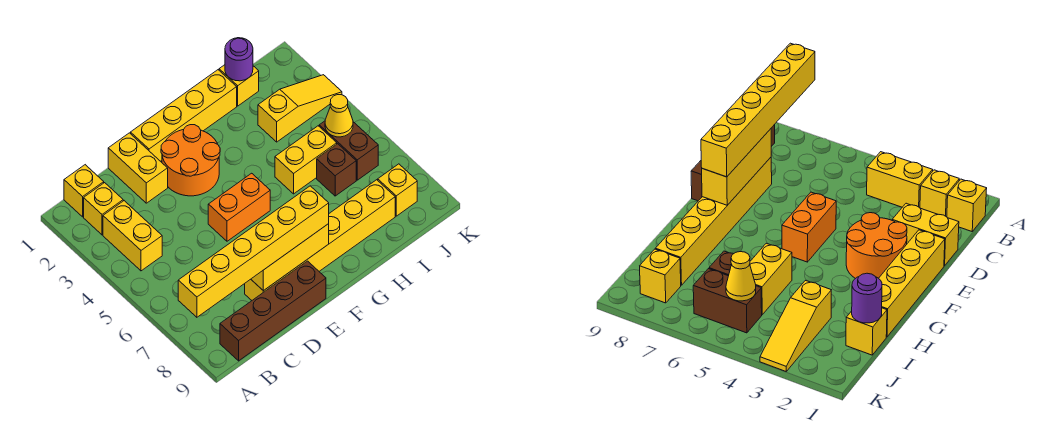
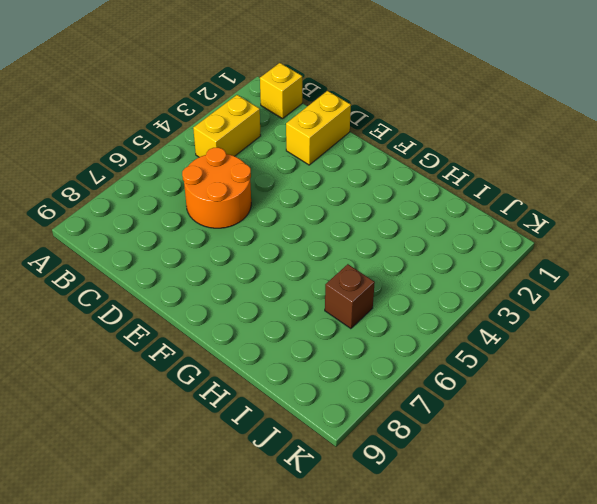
orange round brick C5:D6 level 1 -> orange round brick E2:F3 level 1
none -> yellow brick B2 level 1
none -> brown brick B9:E9 level 1
none -> yellow brick D8:I8 level 1

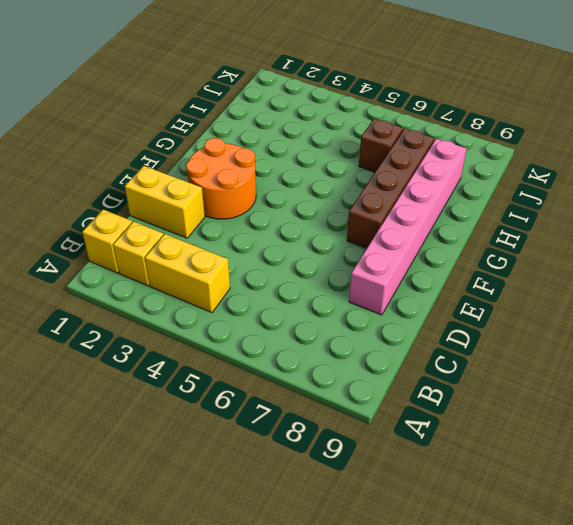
pink brick D8:I8 level 1 -> yellow brick D8:I8 level 1
brown brick F7:I7 level 1 -> brown brick B9:E9 level 1
none -> yellow brick E1:H1 level 1
none -> orange brick E5:F5 level 1
none -> yellow brick H5:I5 level 1

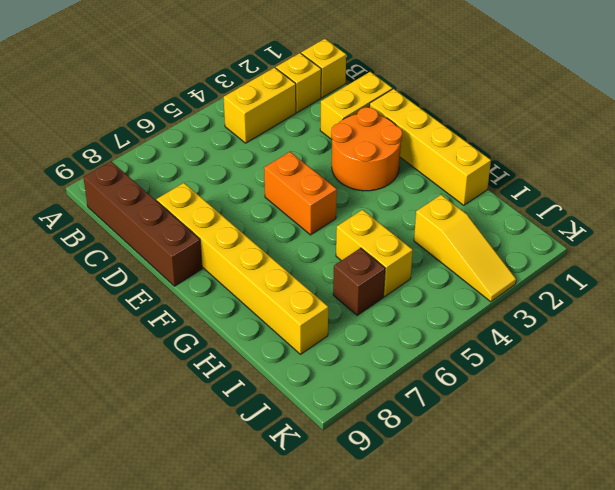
none -> yellow brick I1 level 1
none -> brown brick J5:J6 level 1
none -> yellow brick J8 level 1

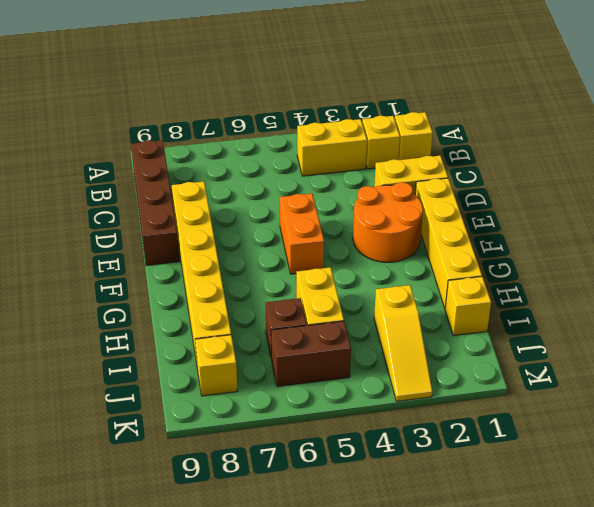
none -> yellow brick D8:F8 level 2
none -> purple round brick I1 level 2
none -> yellow cone J5 level 2

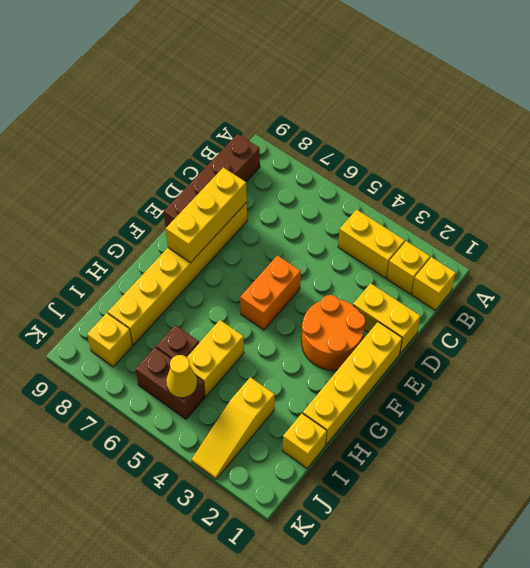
none -> purple round brick I1 level 2
none -> yellow brick A8:F8 level 3

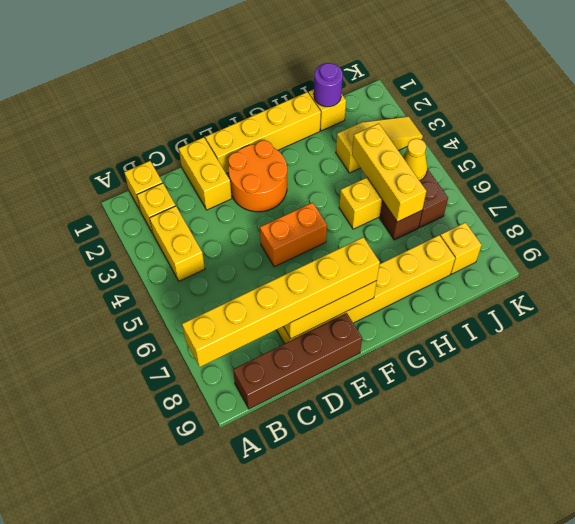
yellow brick I4:I6 level 2 -> none

